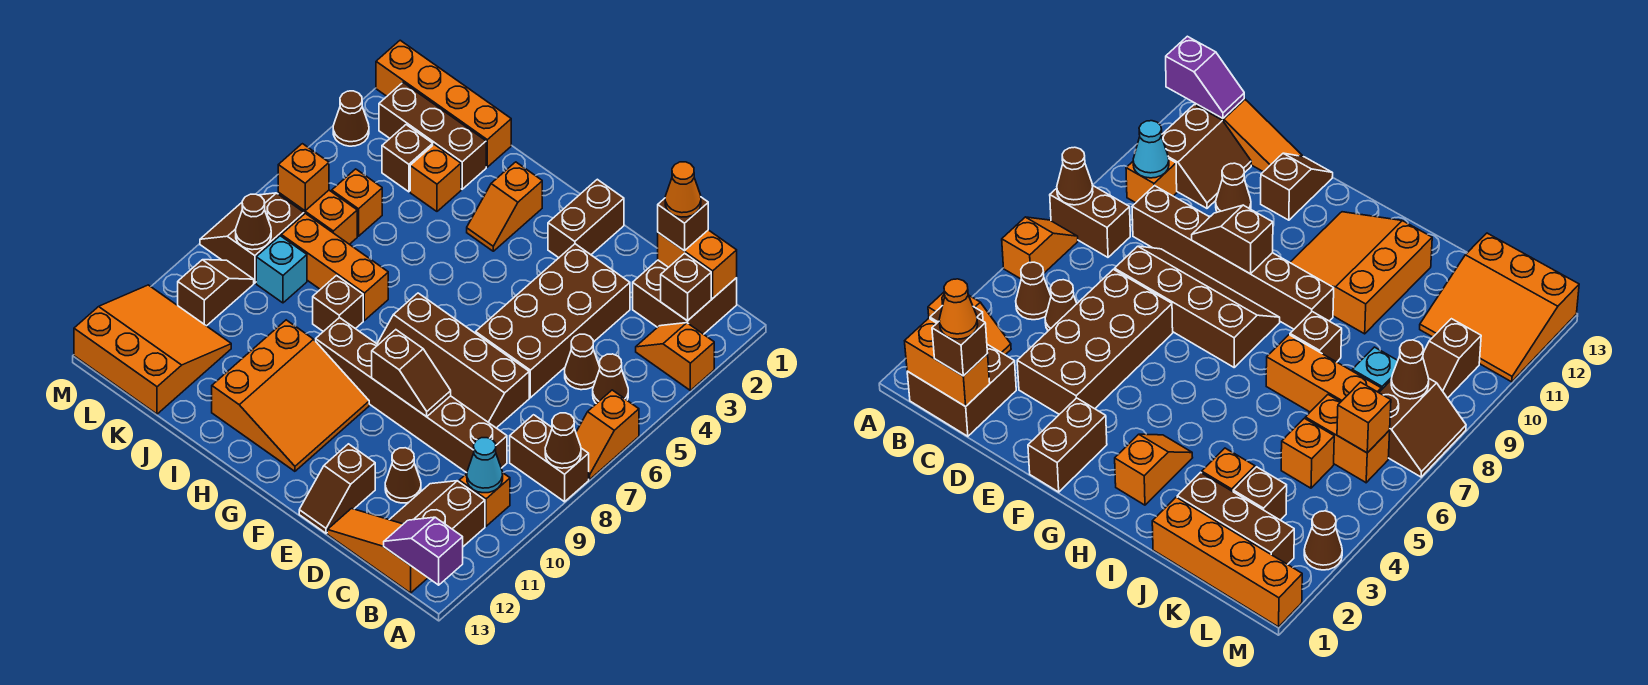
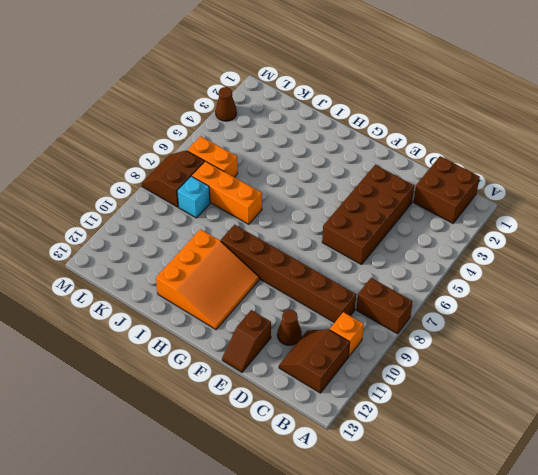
none -> orange slope A3:B3 level 1 top A
none -> orange slope A6:A7 level 1 top 6
none -> brown cone B5 level 1
none -> orange slope B13:D13 level 1 top B

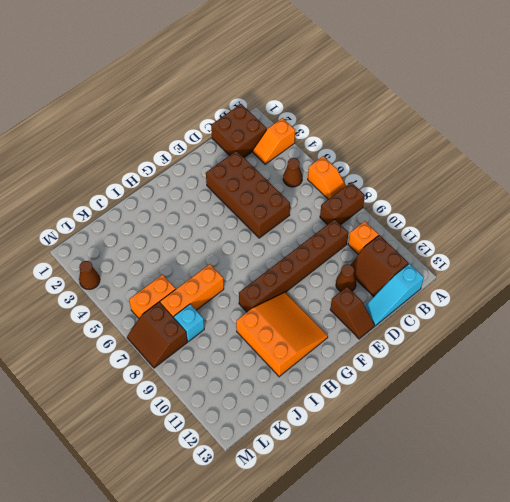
cyan slope B13:D13 level 1 top B -> orange slope B13:D13 level 1 top B
none -> brown cone C5 level 1
none -> brown slope D7:G8 level 1 top 7
none -> brown brick F1:F2 level 1
none -> orange slope H2:H3 level 1 top 2

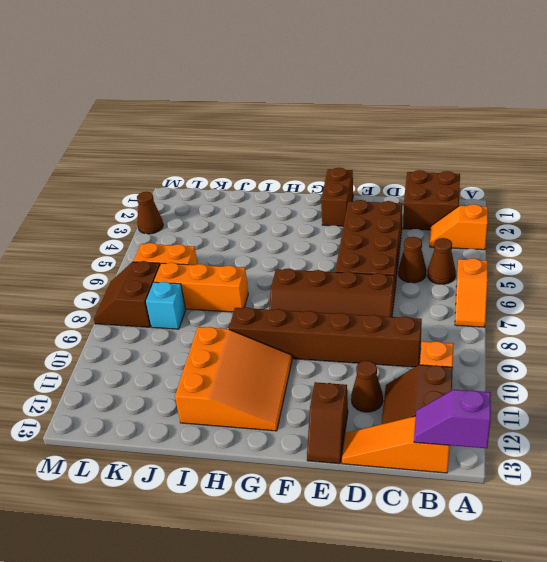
none -> brown brick A8:B8 level 1
none -> orange slope H2:H3 level 1 top 2
none -> brown brick I8 level 1
none -> orange brick J1:M1 level 1

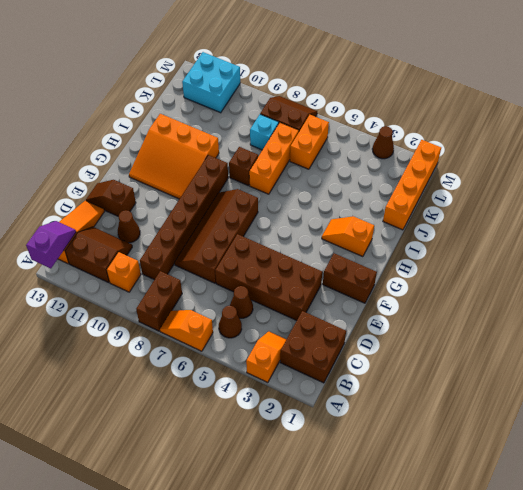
cyan brick L11:M12 level 1 -> orange slope K11:M13 level 1 top 13
none -> brown brick J2:L2 level 1
none -> orange brick J3 level 1
none -> brown brick K3 level 1
none -> orange brick K5 level 1

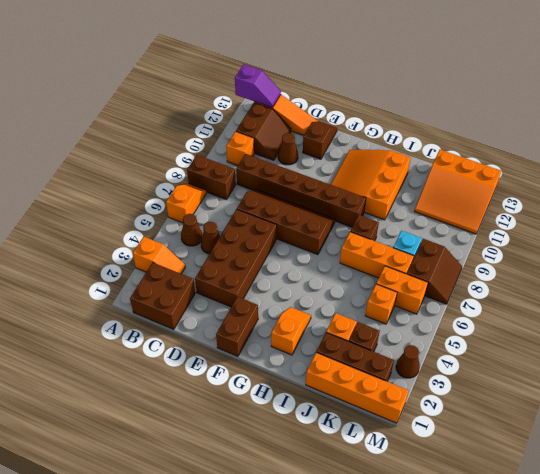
none -> brown slope L9:L10 level 1 top 10
none -> brown cone A8 level 2
none -> orange brick B1:C1 level 2
none -> brown brick B2 level 2

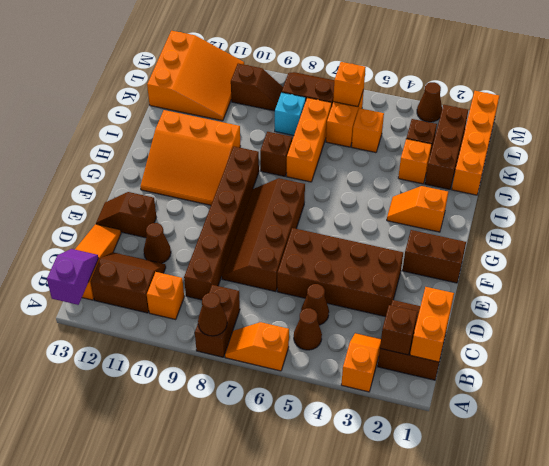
none -> cyan cone B10 level 2
none -> brown slope E9:F9 level 2 top F
none -> brown cone L8 level 2
none -> brown brick C1 level 3

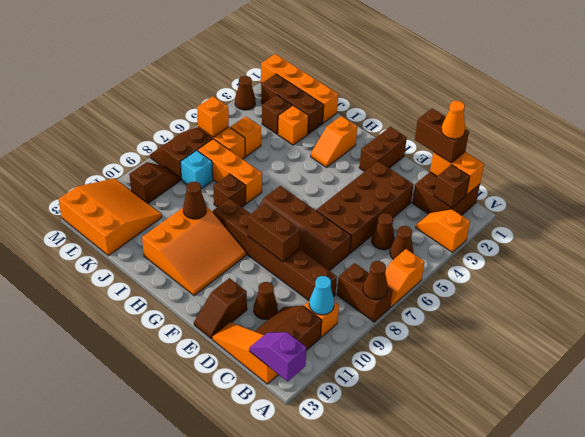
brown brick C1:D1 level 3 -> brown brick C1 level 3
brown brick E9:F9 level 2 -> brown slope E9:F9 level 2 top F
brown cone I10 level 2 -> brown cone L8 level 2

